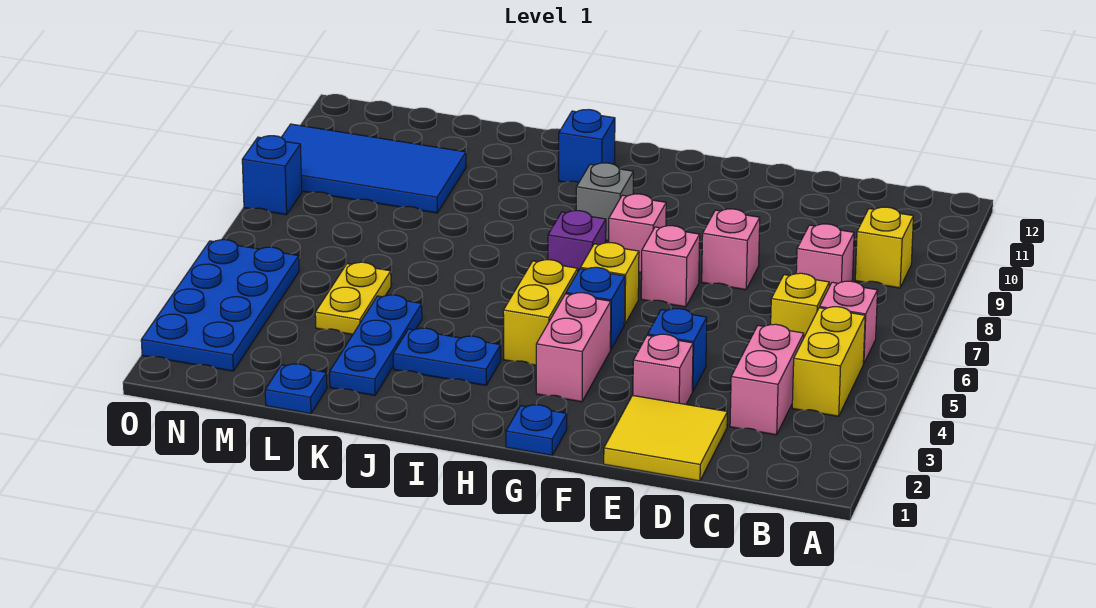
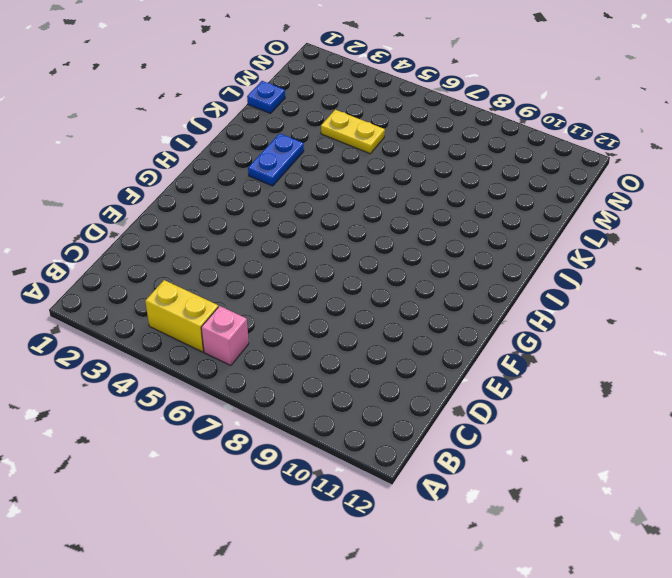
none -> yellow brick B9 level 1
none -> pink brick C3:C4 level 1
none -> yellow brick C6 level 1

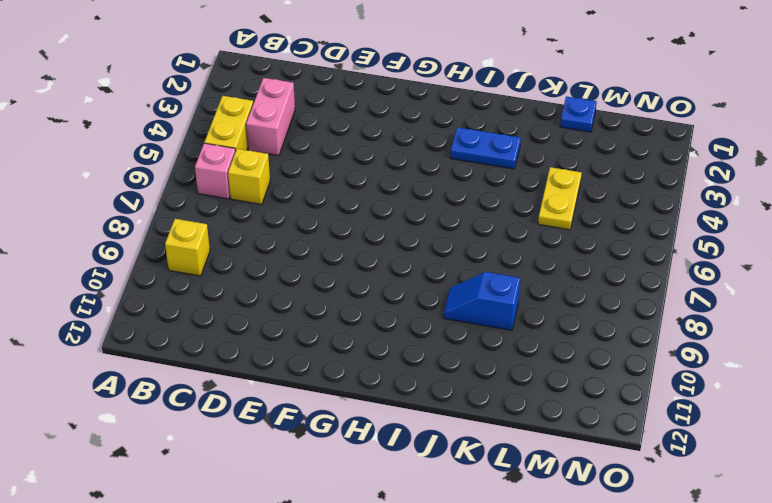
blue slope J9:K9 level 1 top K -> none
none -> pink brick C8 level 1
none -> yellow tile D1:E2 level 1
none -> pink brick E3 level 1

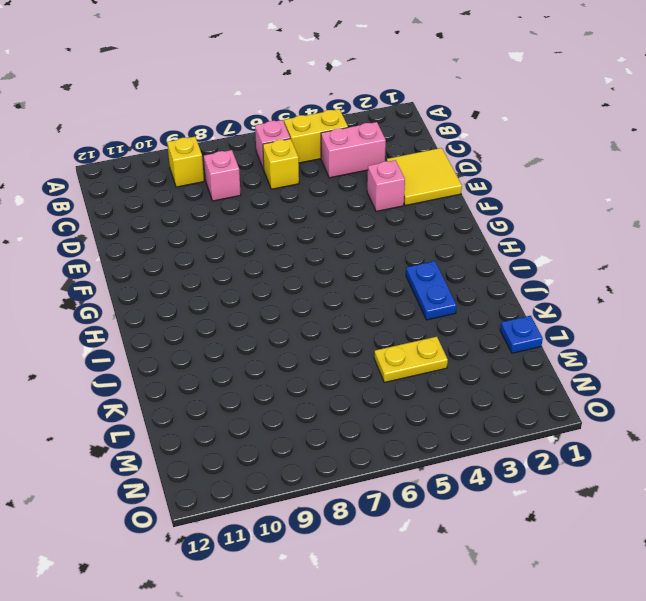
none -> blue brick E4 level 1
none -> pink brick E8 level 1
none -> pink brick F7 level 1

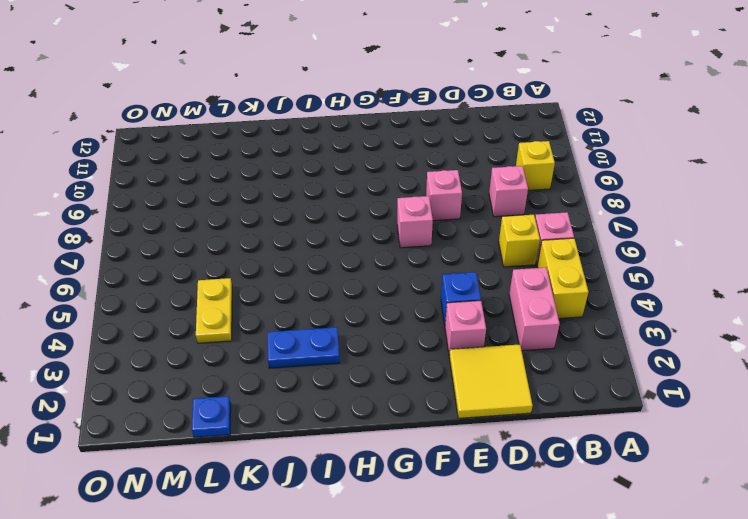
none -> blue plate G1 level 1
none -> pink brick G3:G4 level 1
none -> blue brick G5 level 1

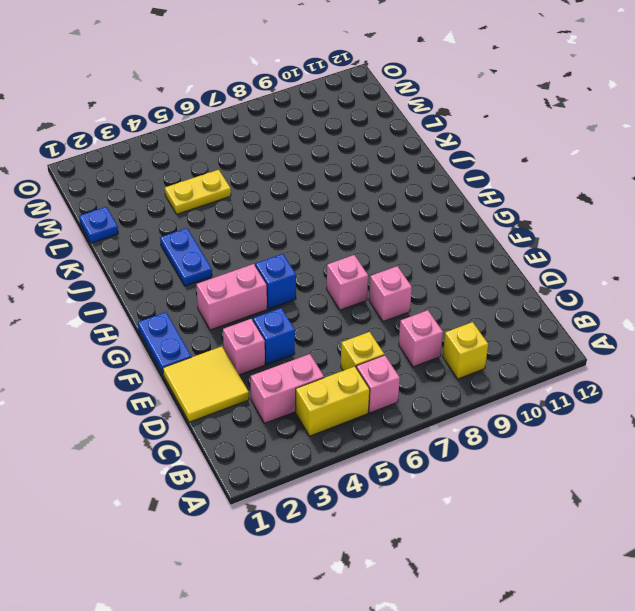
blue plate F1:G1 level 1 -> blue plate G1 level 1
none -> yellow brick G6 level 1
none -> pink brick G8 level 1
none -> yellow brick H4:H5 level 1

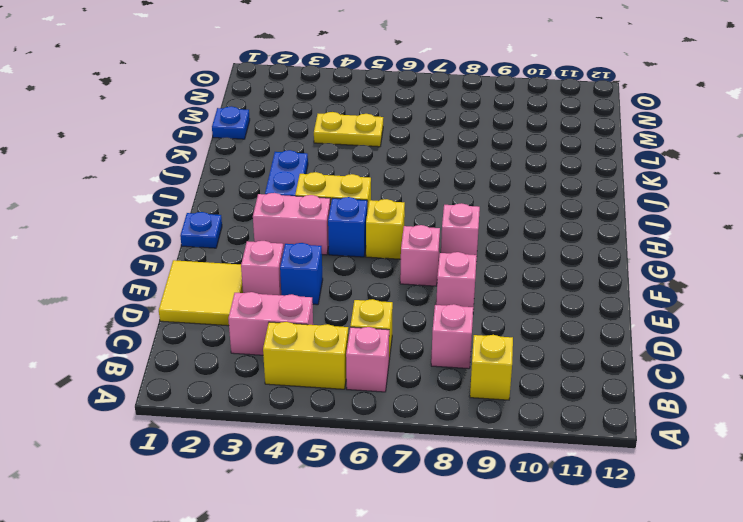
none -> purple brick H7 level 1
none -> grey brick H9 level 1
none -> blue brick I11 level 1

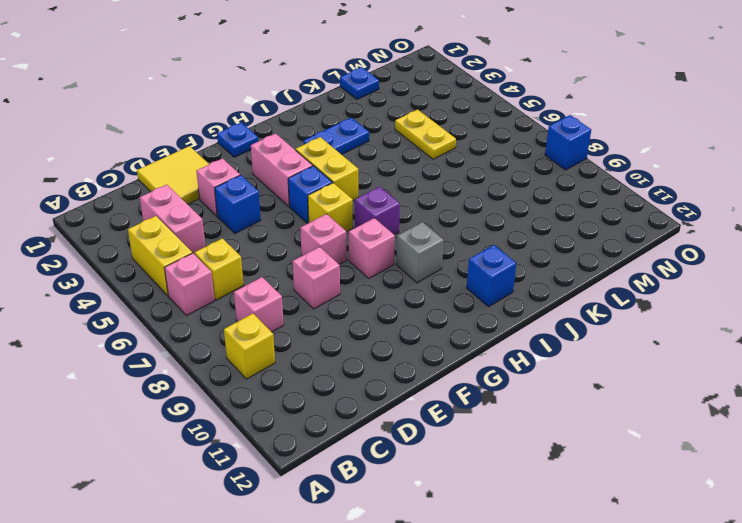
none -> blue plate K2:K4 level 1
none -> blue tile L9:O10 level 1
none -> blue plate N2:O5 level 1

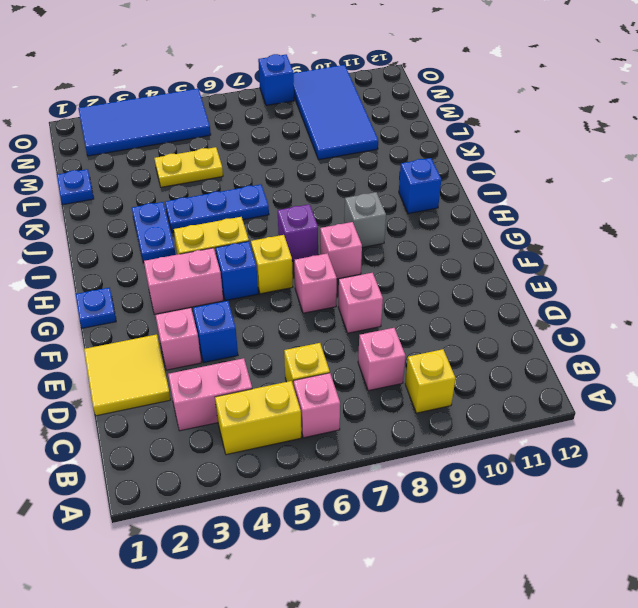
blue plate J4:J6 level 1 -> blue plate K2:K4 level 1
blue tile N2:O5 level 1 -> blue plate N2:O5 level 1

